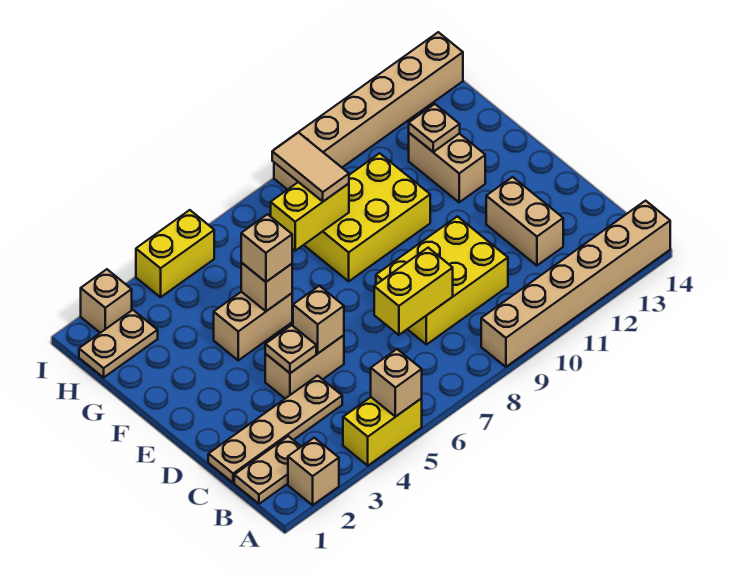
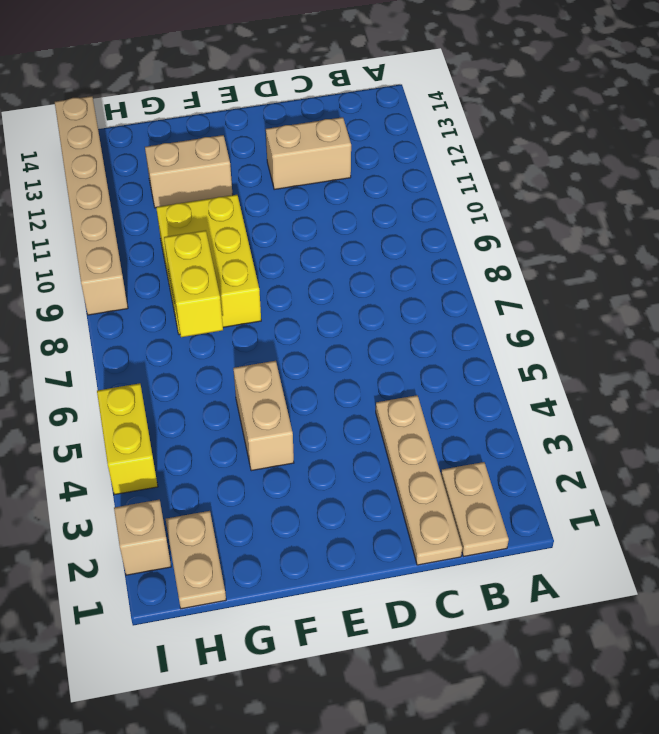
none -> tan brick A2 level 1
none -> yellow brick A4:A5 level 1
none -> tan brick A9:A14 level 1

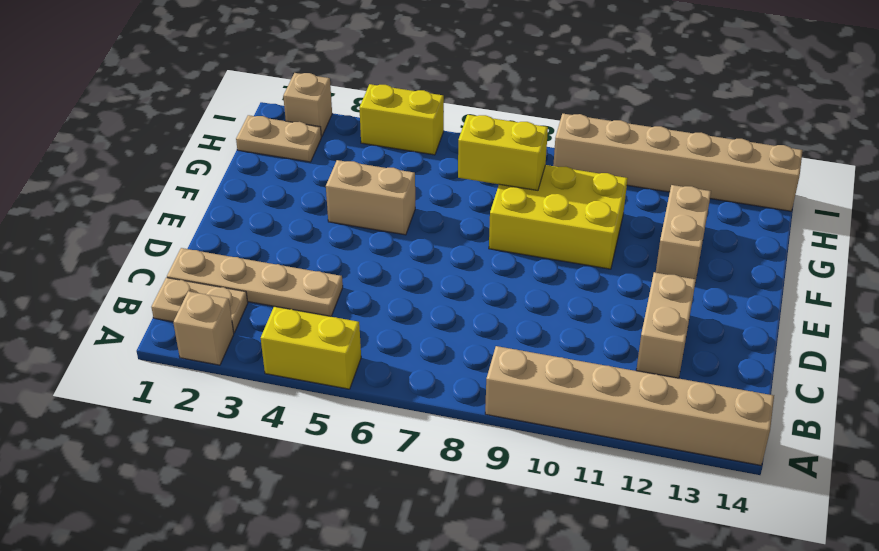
none -> yellow brick C8:D10 level 1
none -> tan brick D4:D5 level 1
none -> tan brick A5 level 2

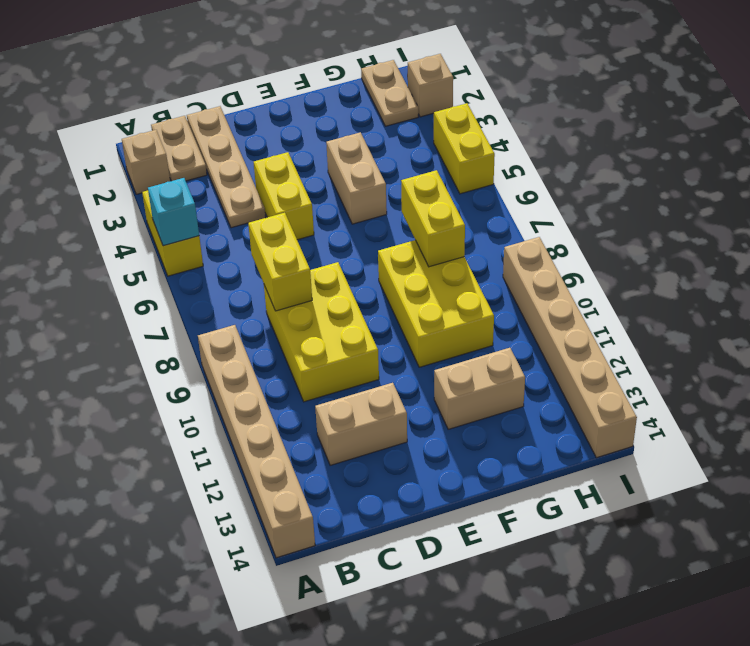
cyan brick A5 level 2 -> tan brick A5 level 2
yellow brick D4:D5 level 1 -> tan brick D4:D5 level 1
none -> tan plate D4 level 2
none -> tan brick D5 level 2
none -> tan brick F5 level 2

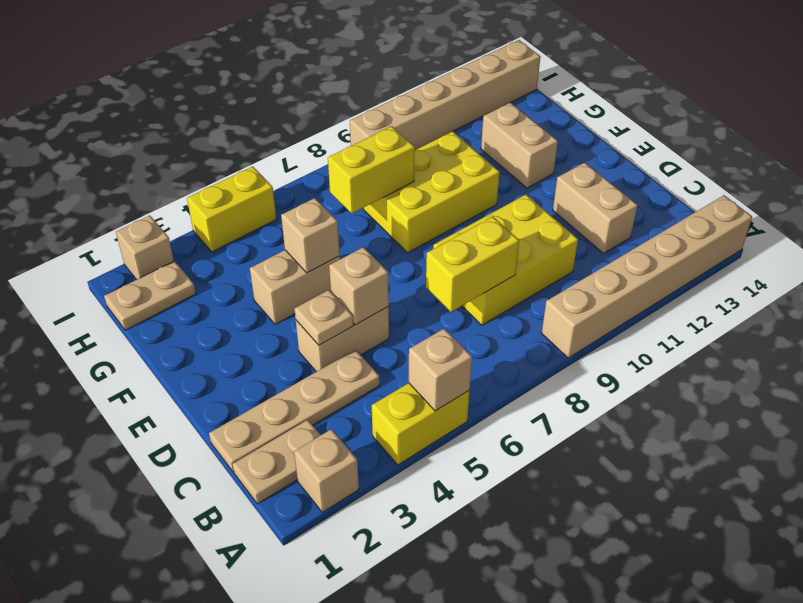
none -> tan plate G12 level 2
none -> tan brick F5 level 3
none -> tan tile G8:H8 level 3

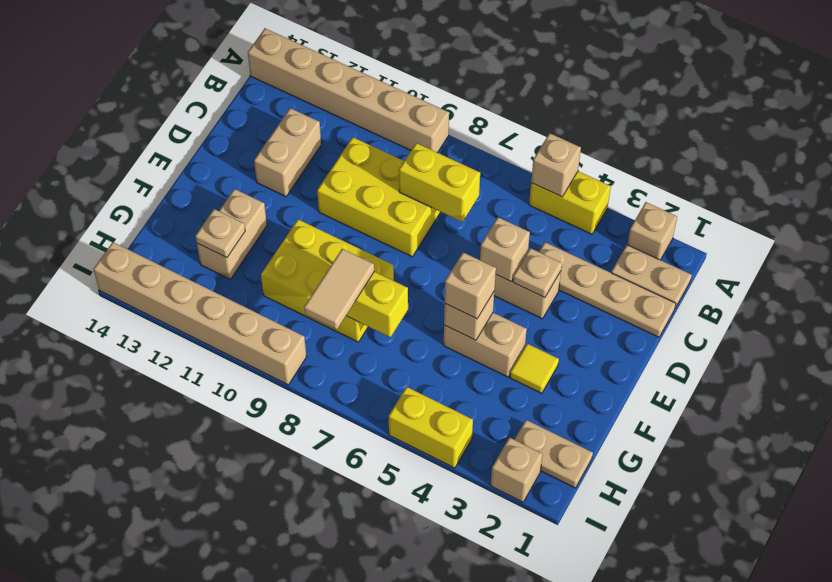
yellow tile F3 level 1 -> none

